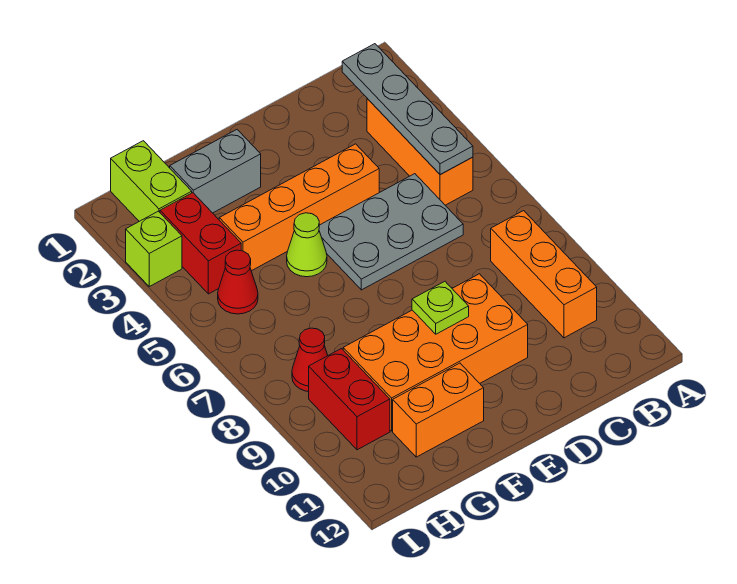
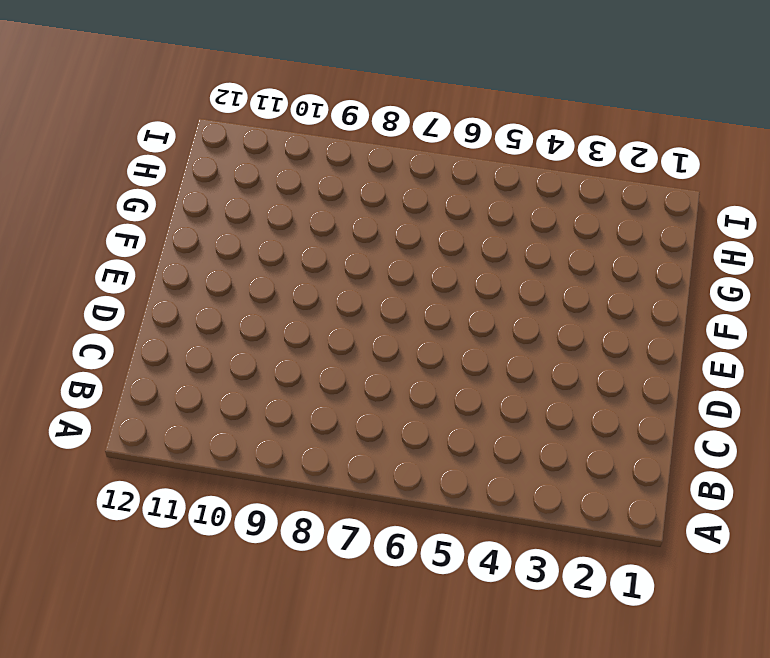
none -> orange brick B3:B5 level 1
none -> orange brick B8:B10 level 1
none -> grey plate C5:E6 level 1

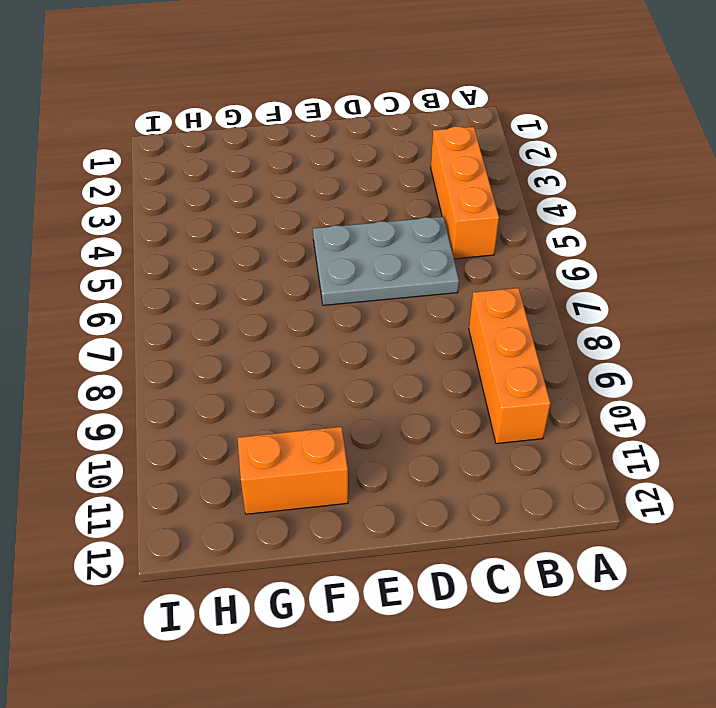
none -> orange brick D4:G4 level 1
none -> orange brick D9:G10 level 1
none -> grey brick F2:G2 level 1

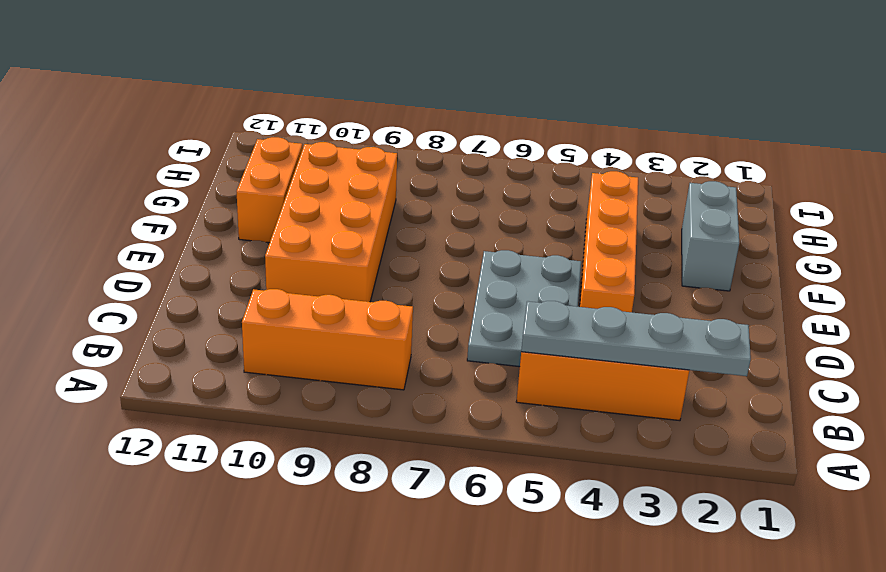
none -> lime cone F5 level 1
none -> lime brick H1:H2 level 1
none -> red brick H3:H4 level 1

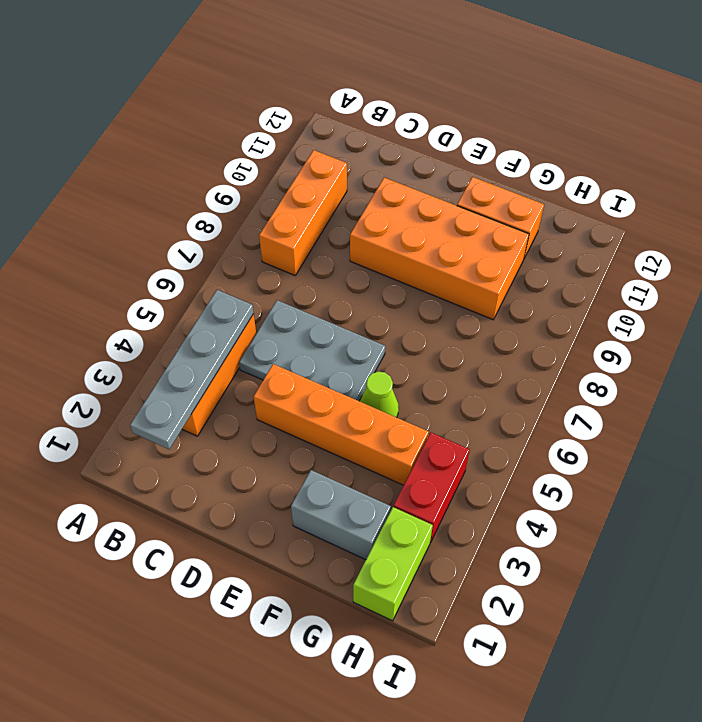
none -> red cone H5 level 1
none -> red cone H8 level 1
none -> red brick H9:H10 level 1

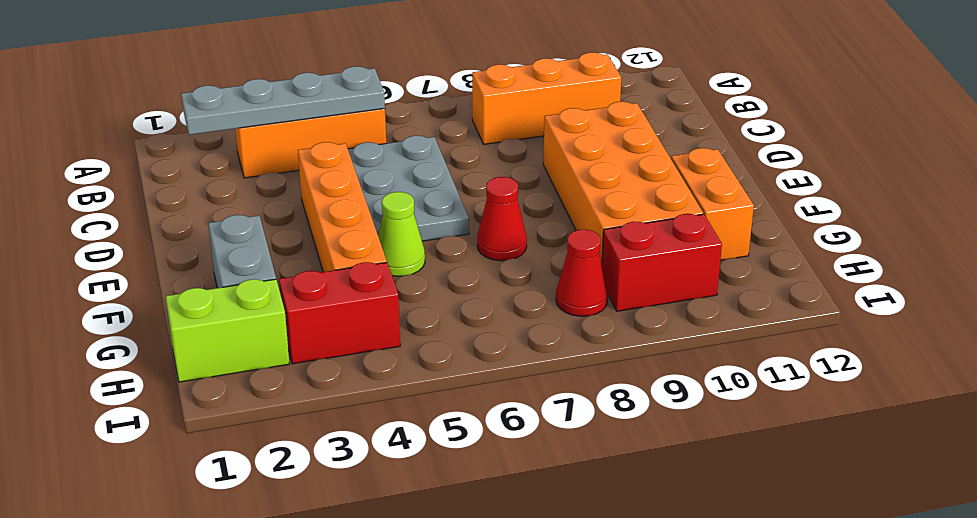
red cone F7 level 1 -> red cone H5 level 1
none -> lime brick I3 level 1
none -> lime plate E9 level 2

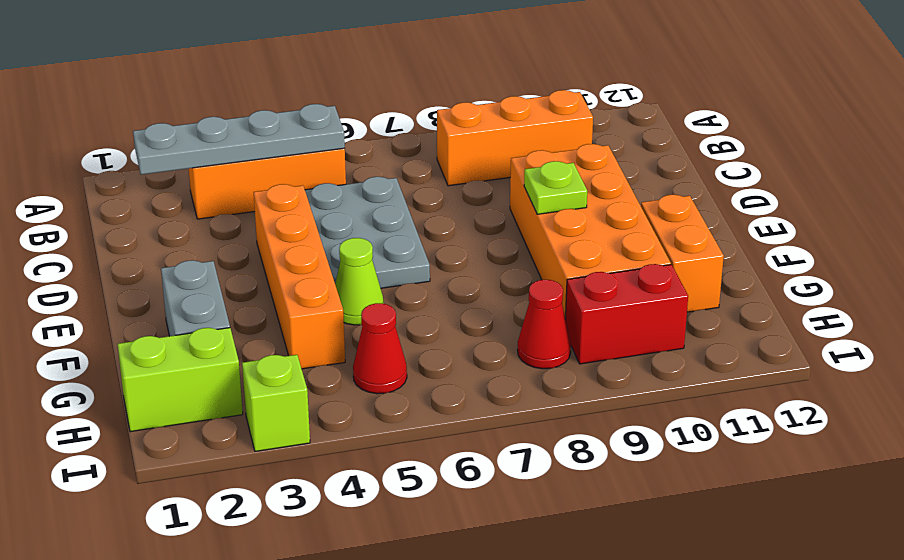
none -> red brick H3:H4 level 1

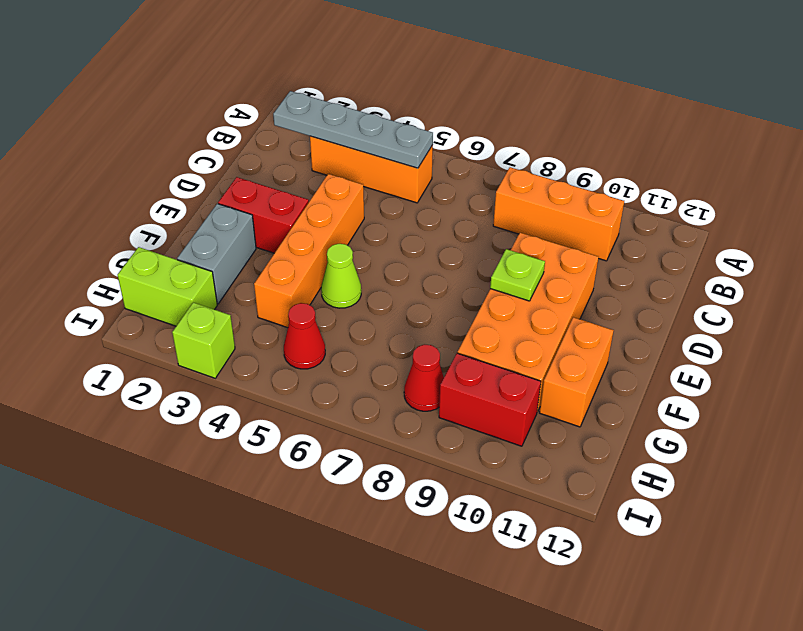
red brick E2:E3 level 1 -> red brick H3:H4 level 1
none -> grey plate C5:E6 level 1

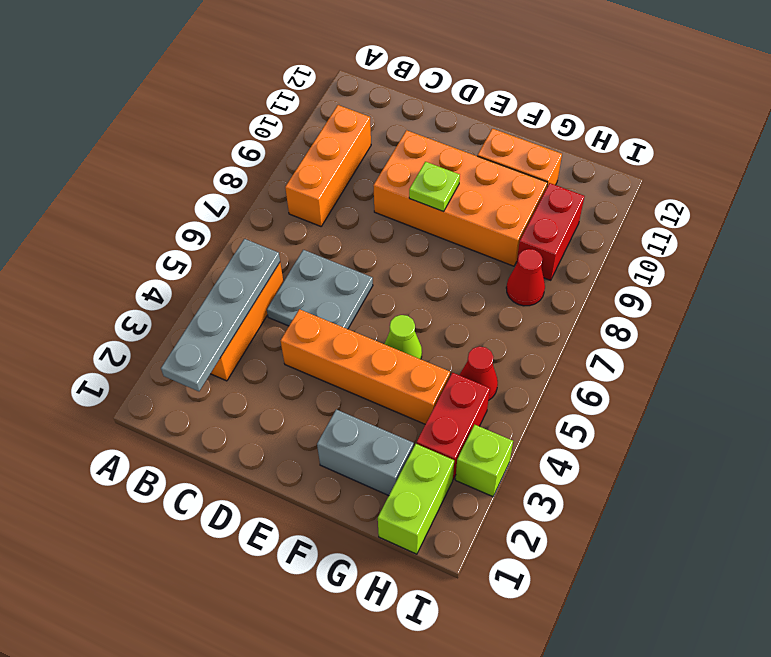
grey plate C5:D6 level 1 -> grey plate C5:E6 level 1

